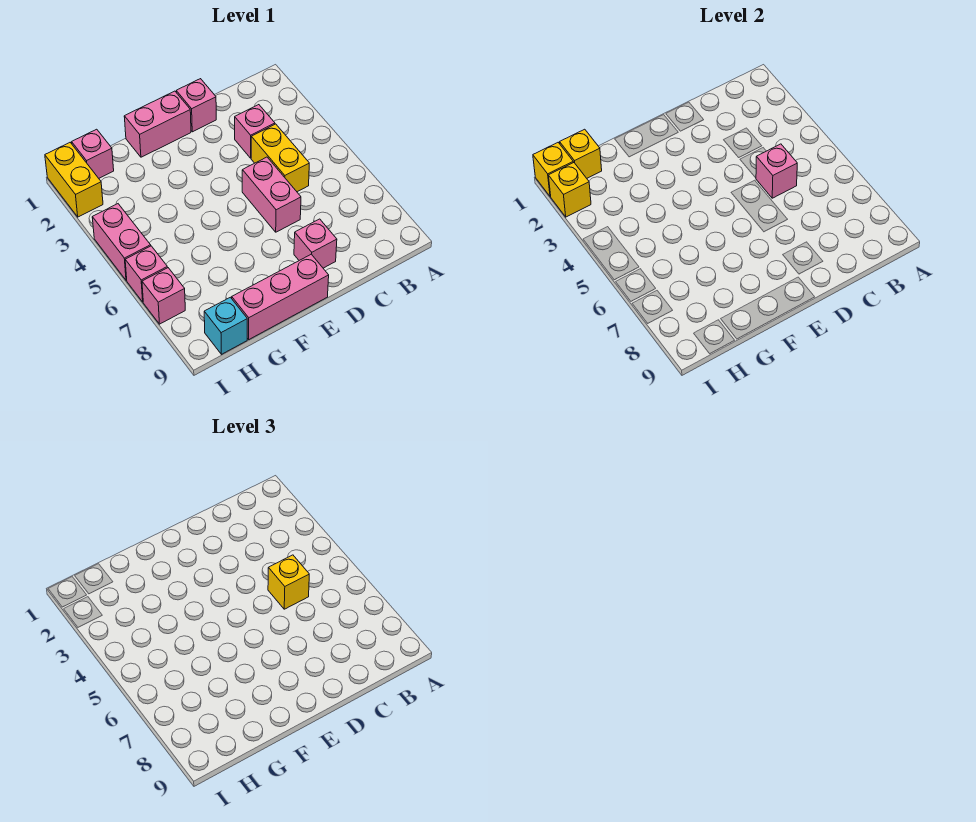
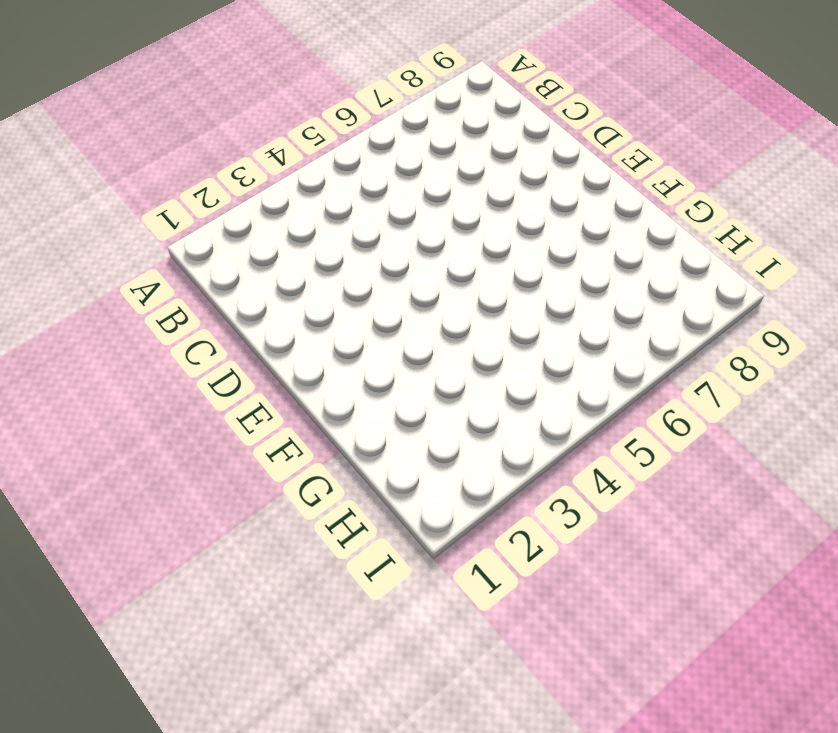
none -> pink brick C3 level 1
none -> yellow brick C4:C5 level 1
none -> pink brick D1 level 1

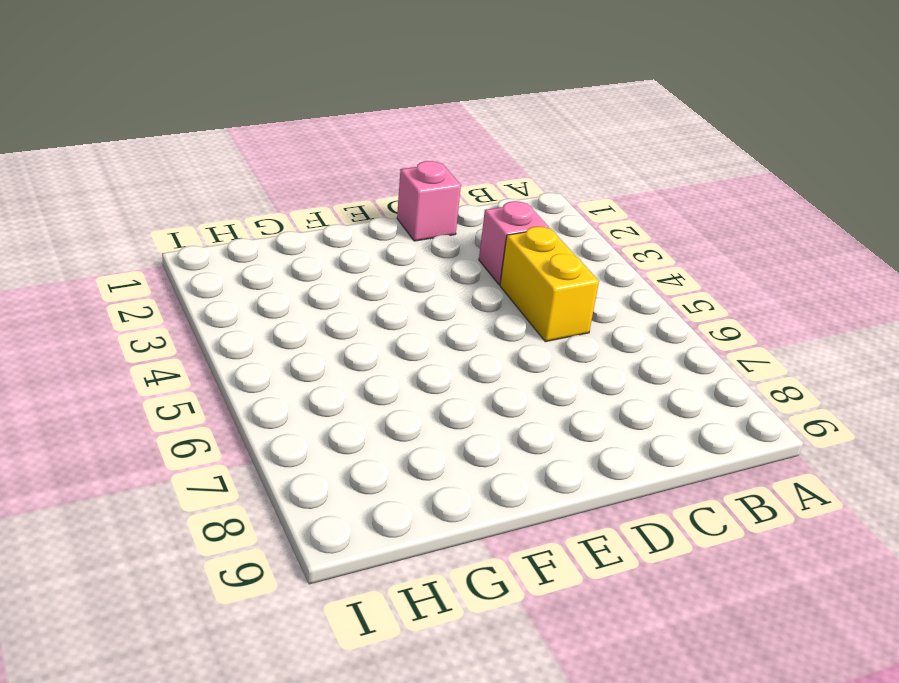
none -> pink brick D5:D6 level 1
none -> pink brick D8 level 1
none -> pink brick E1:F1 level 1

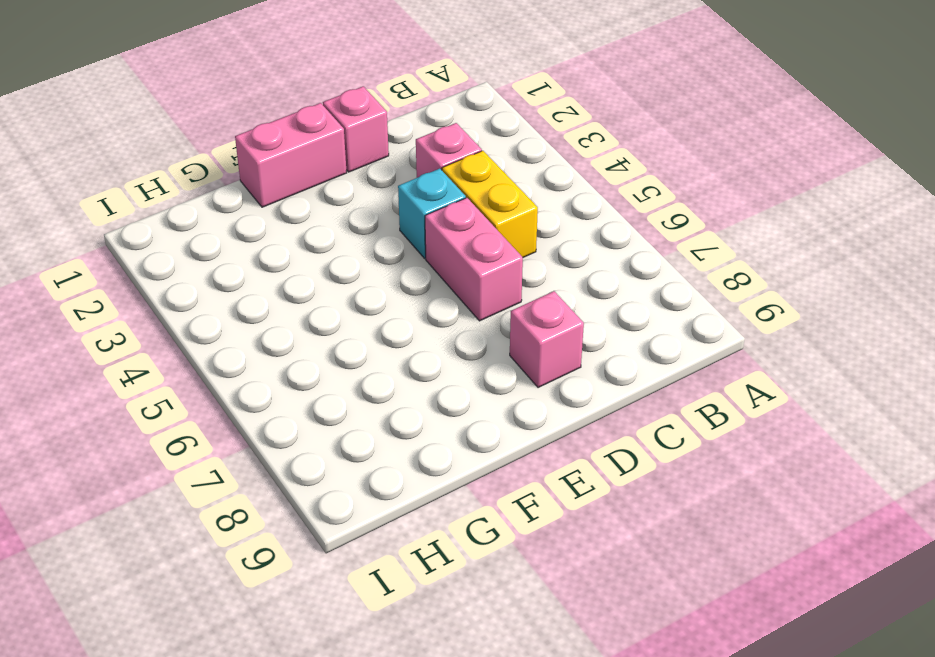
cyan brick D4 level 1 -> cyan brick H9 level 1
none -> pink brick E9:G9 level 1
none -> pink brick H1 level 1
none -> yellow brick I1:I2 level 1

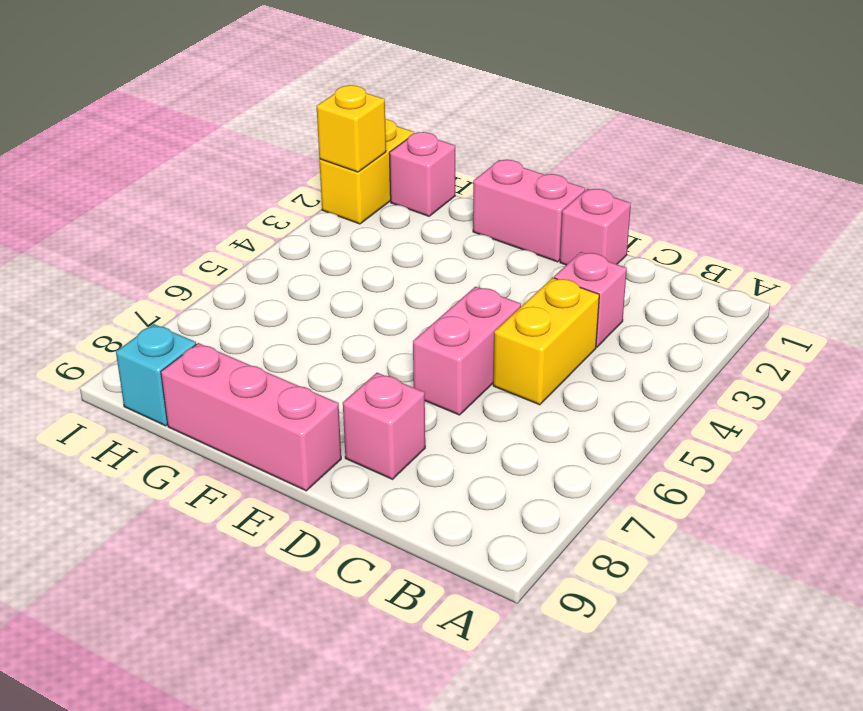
none -> pink brick I4:I5 level 1
none -> pink brick I6 level 1
none -> pink brick I7 level 1

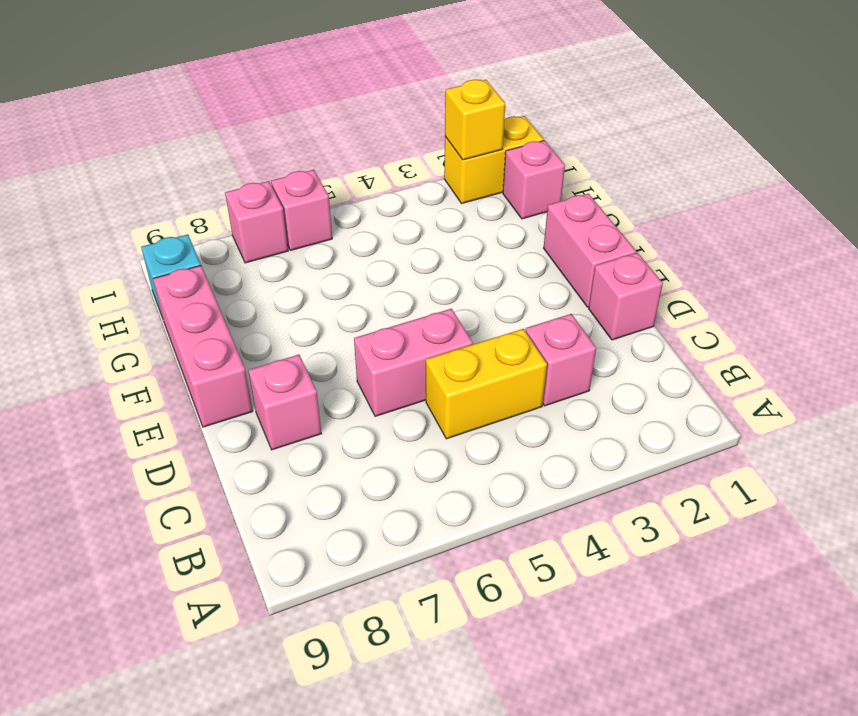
none -> pink brick I4:I5 level 1
none -> pink brick C5 level 2
none -> yellow brick H1 level 2

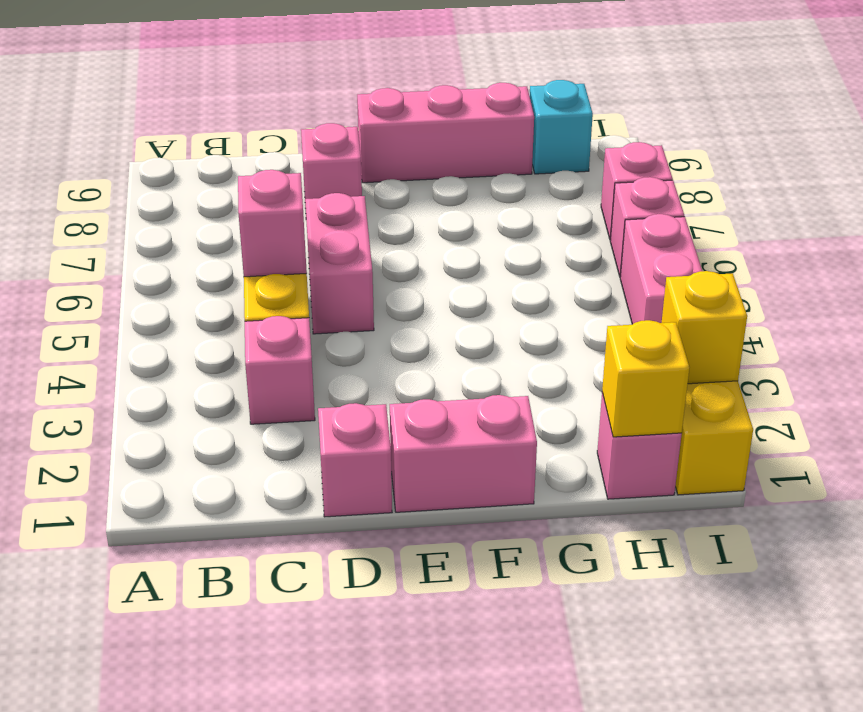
none -> yellow brick I1 level 2
none -> yellow brick C5 level 3

